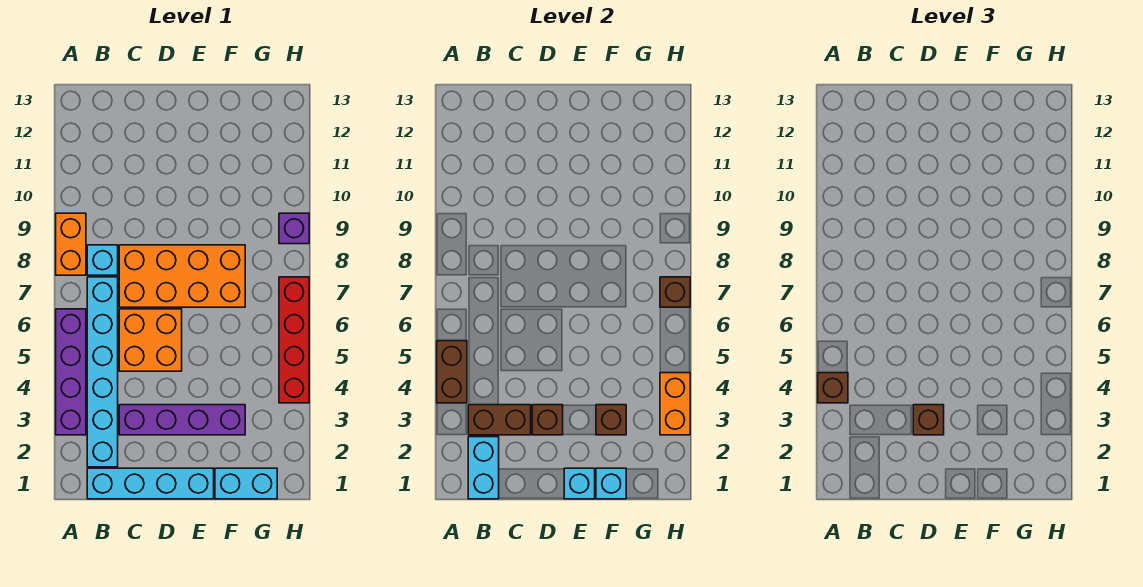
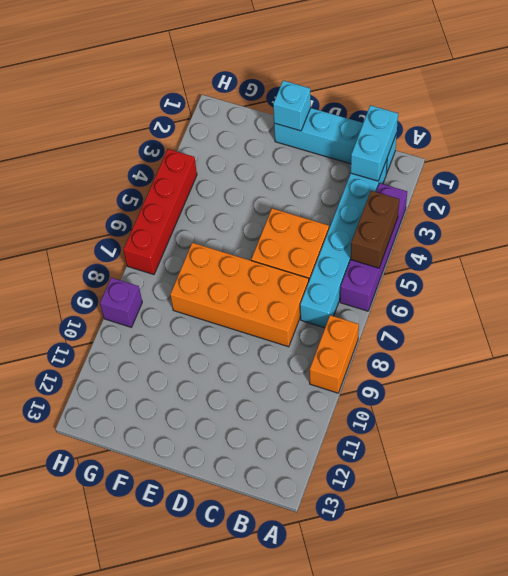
none -> cyan brick B8 level 1
none -> purple brick C3:F3 level 1
none -> cyan brick F1:G1 level 1

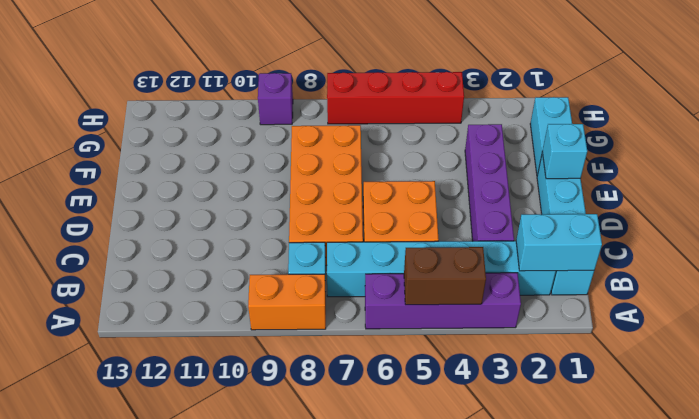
none -> brown brick B3:C3 level 2
none -> brown brick D3 level 2
none -> cyan brick F1 level 2

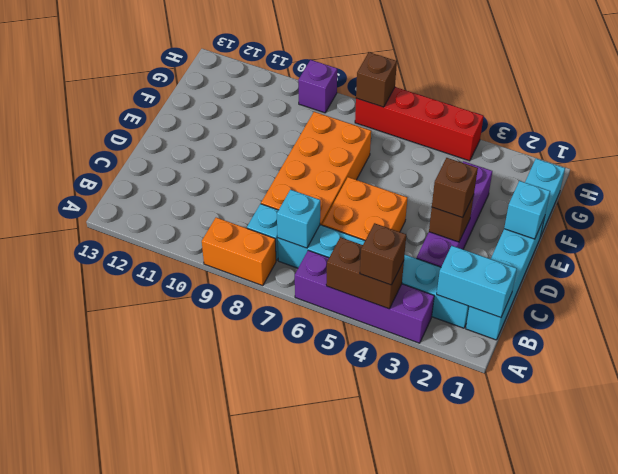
cyan brick B7 level 2 -> cyan brick F1 level 2
none -> brown brick B3:C3 level 2
none -> brown brick F3 level 2
none -> orange brick H3:H4 level 2

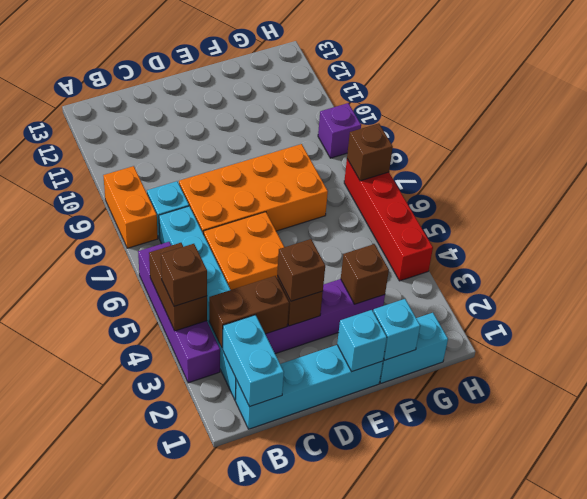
none -> orange brick H3:H4 level 2

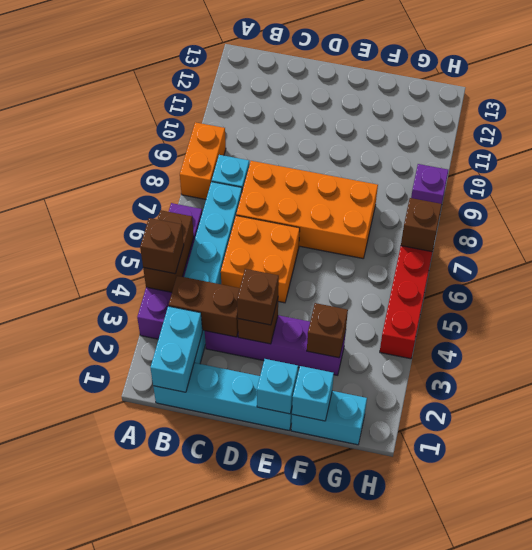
none -> orange brick H3:H4 level 2

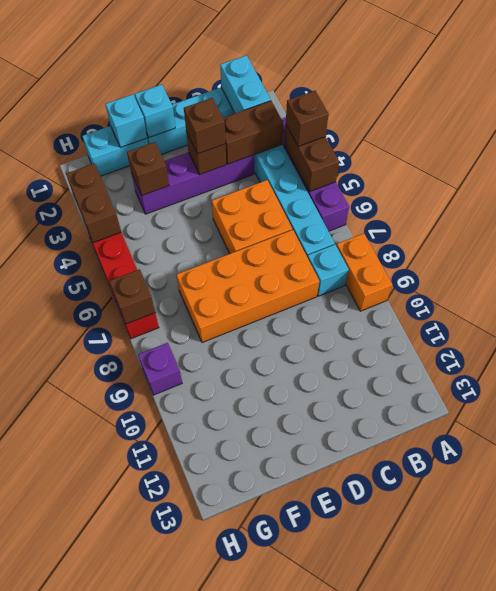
brown brick H3:H4 level 2 -> orange brick H3:H4 level 2

